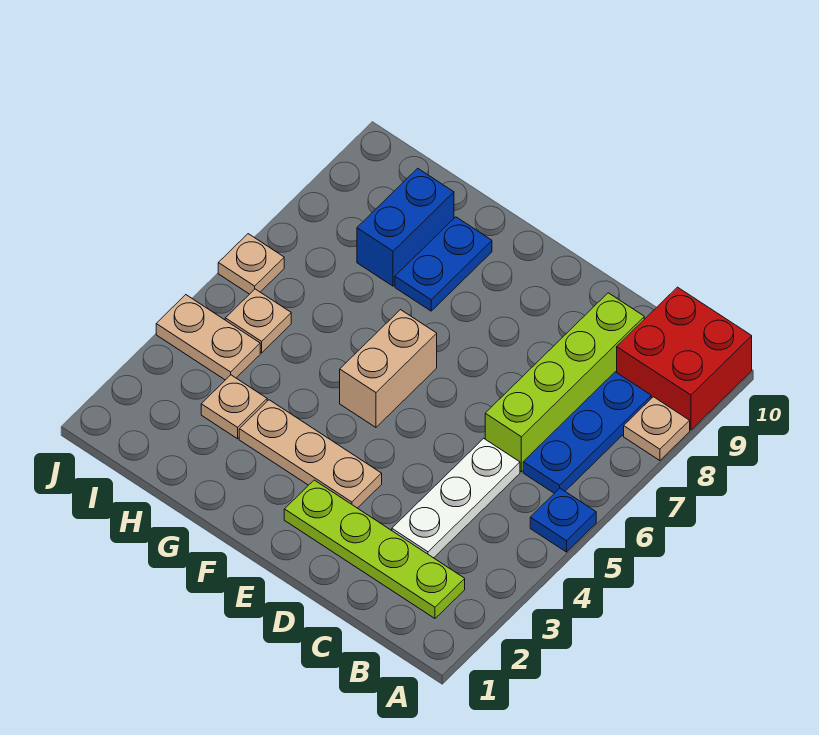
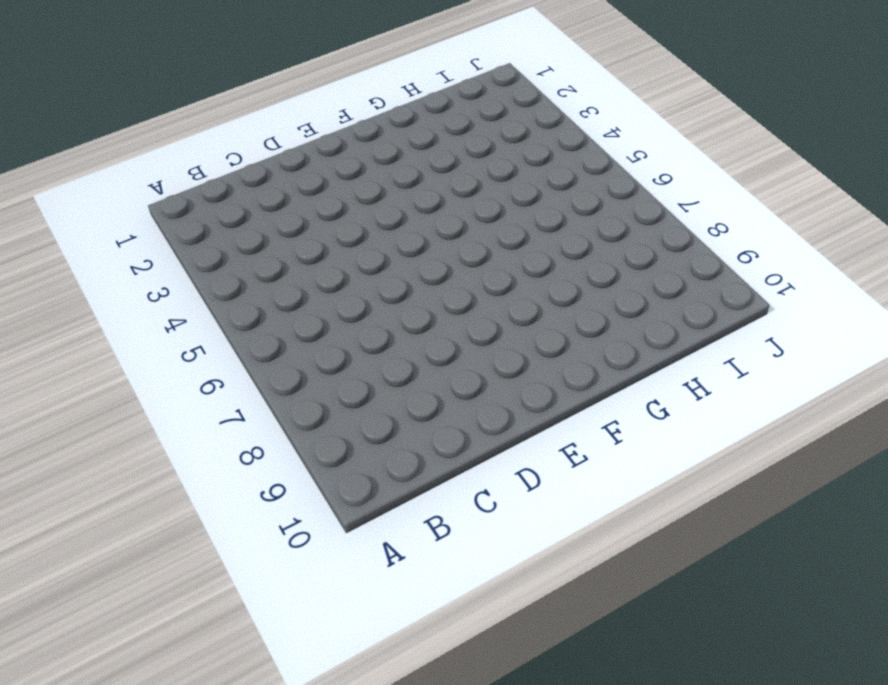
none -> blue plate A5 level 1
none -> tan plate A8 level 1
none -> red brick A9:B10 level 1

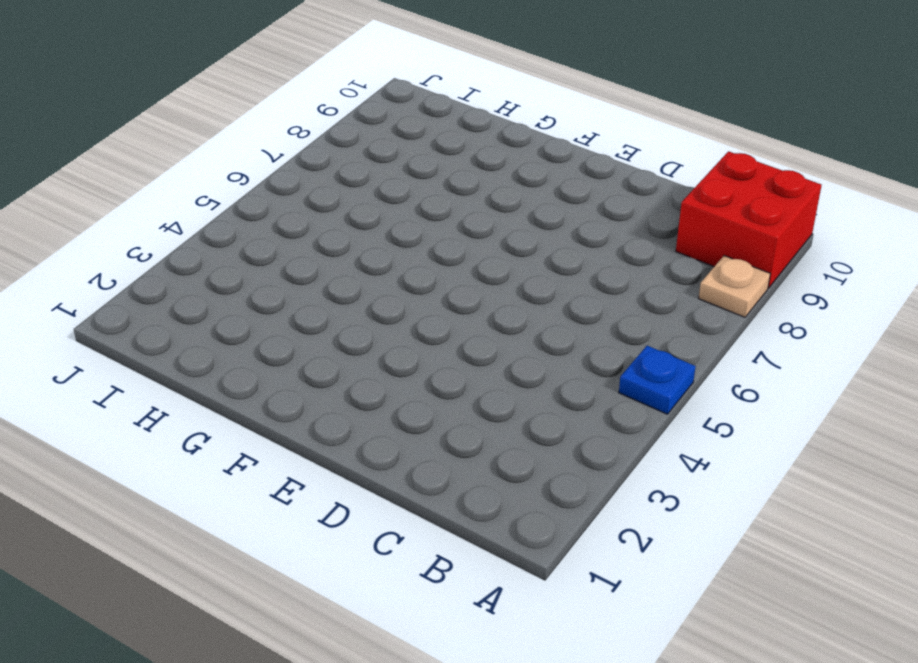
none -> lime plate B2:E2 level 1
none -> blue plate B6:B8 level 1
none -> white plate C3:C5 level 1

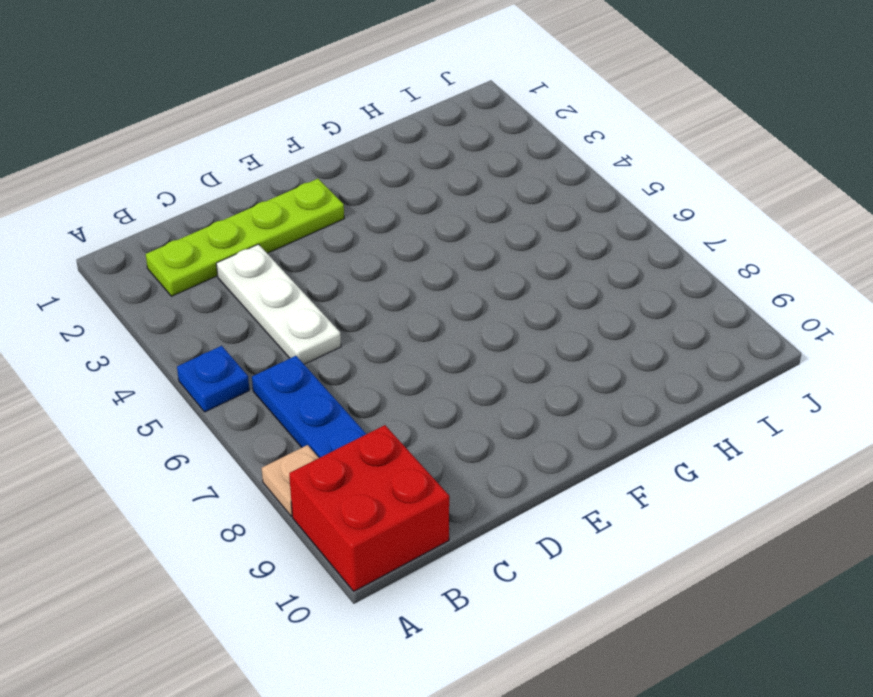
none -> lime brick C6:C9 level 1
none -> tan plate E3:G3 level 1
none -> tan brick F5:F6 level 1

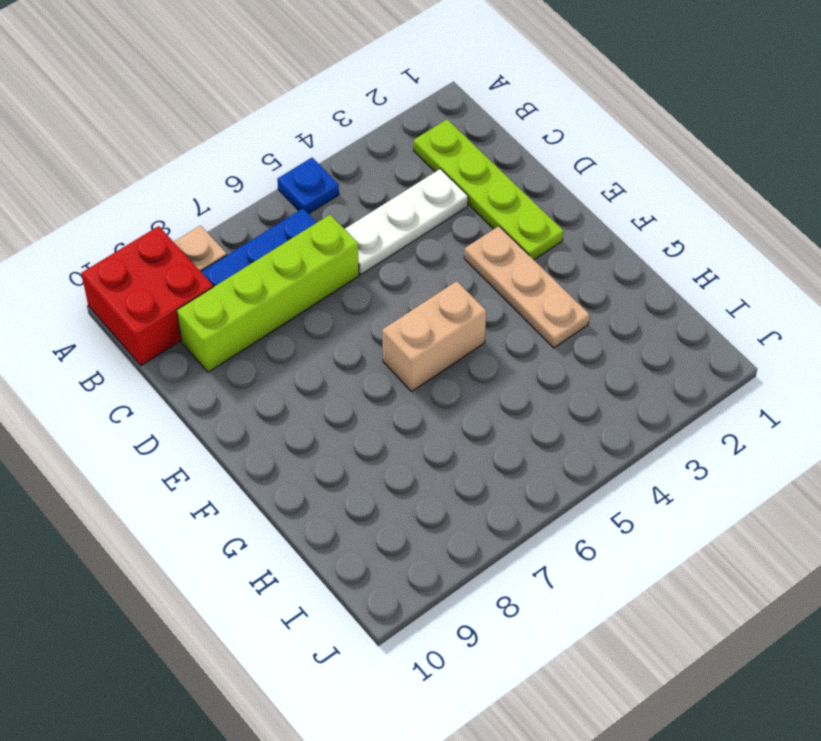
none -> blue plate G8:G9 level 1
none -> tan plate H3 level 1
none -> blue brick H8:H9 level 1

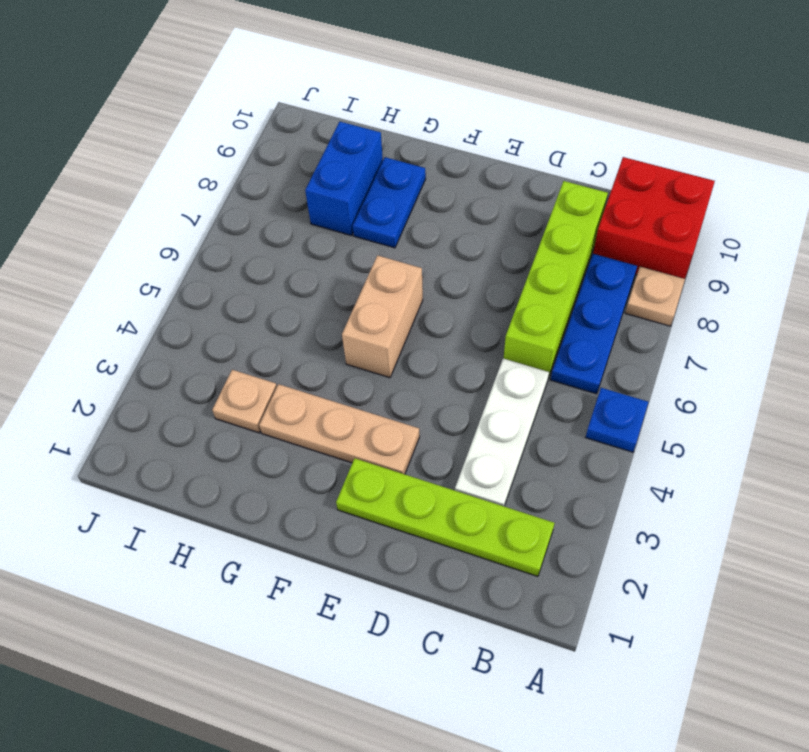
none -> tan plate I4:J4 level 1
none -> tan plate I5 level 1
none -> tan plate J6 level 1

